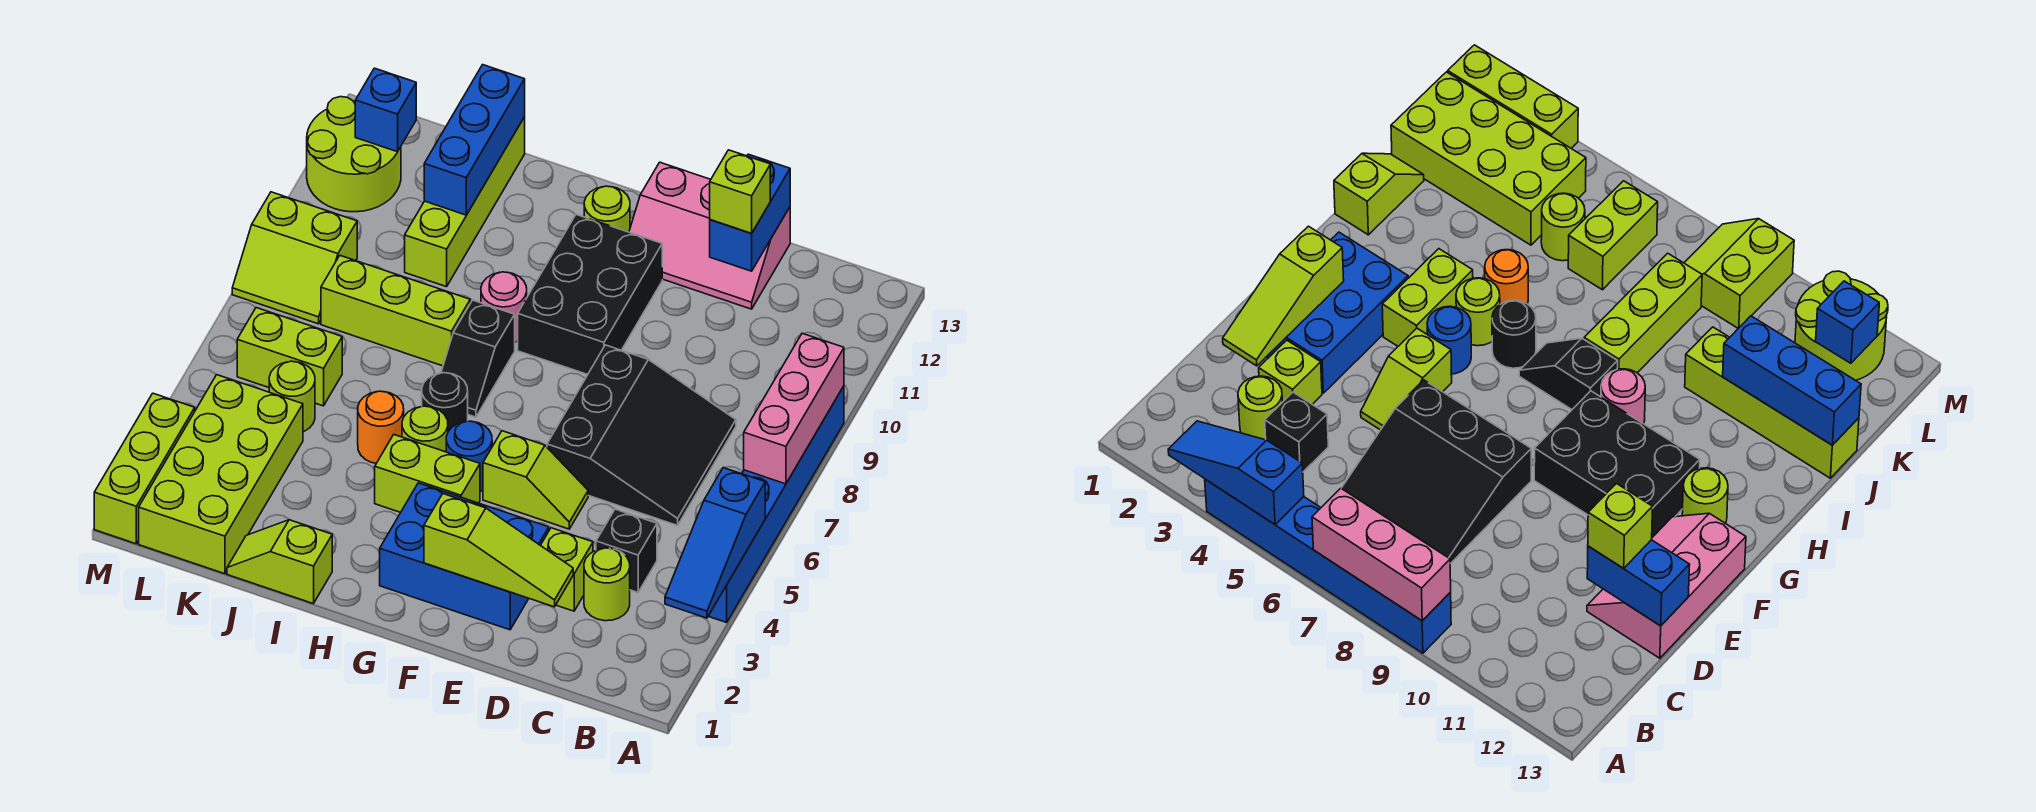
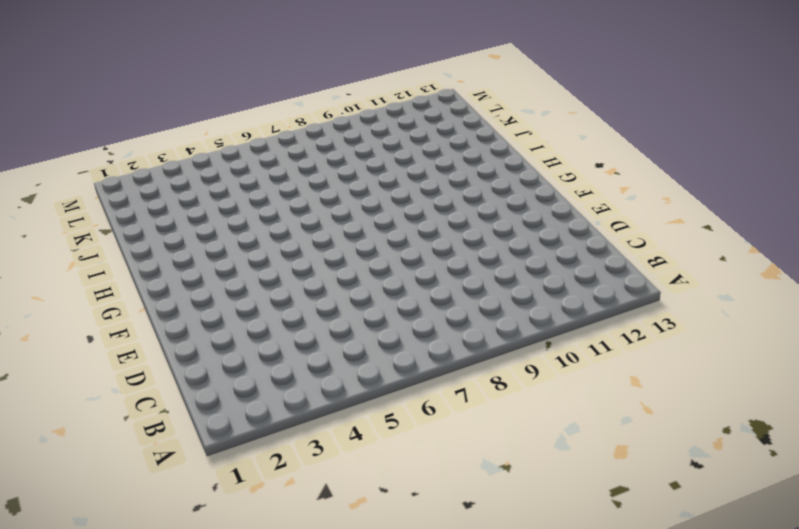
none -> blue brick A4:A9 level 1
none -> lime round brick C3 level 1
none -> black brick C4 level 1
none -> black slope C6:E8 level 1 top E

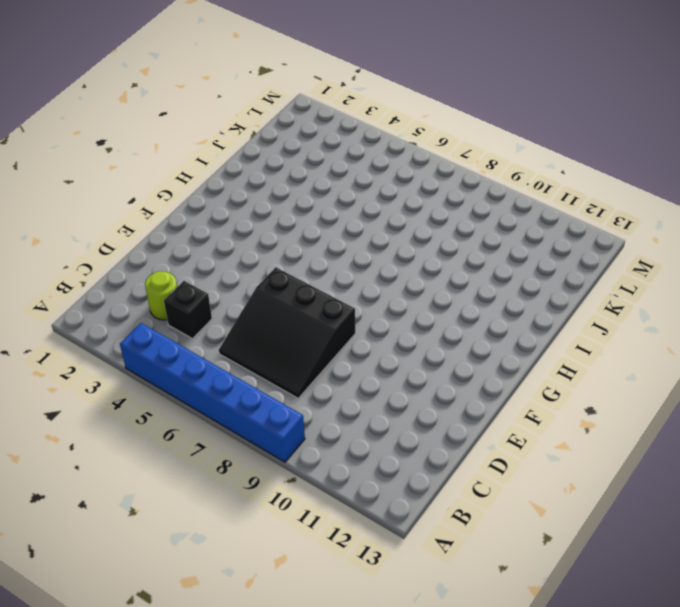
none -> lime brick D3 level 1
none -> pink slope D12:F13 level 1 top 13
none -> blue brick E2:G3 level 1
none -> lime slope E5:F5 level 1 top F

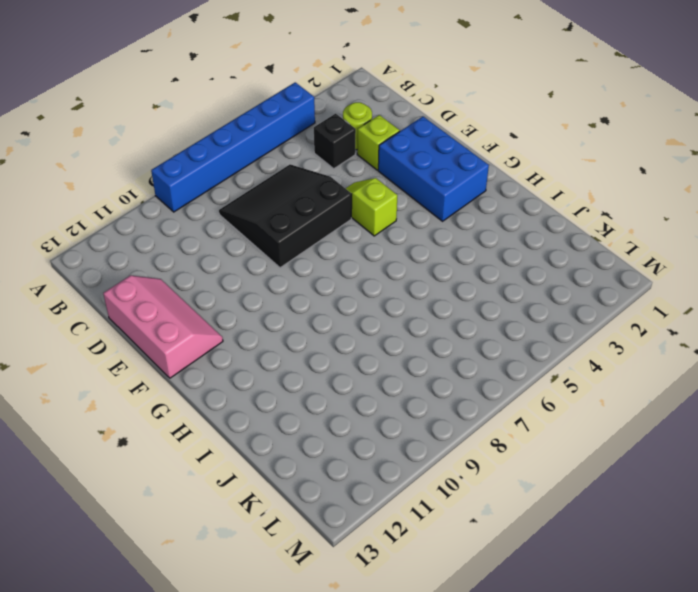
none -> black brick F9:G11 level 1
none -> lime brick G4:H4 level 1
none -> blue round brick G5 level 1
none -> lime round brick G12 level 1

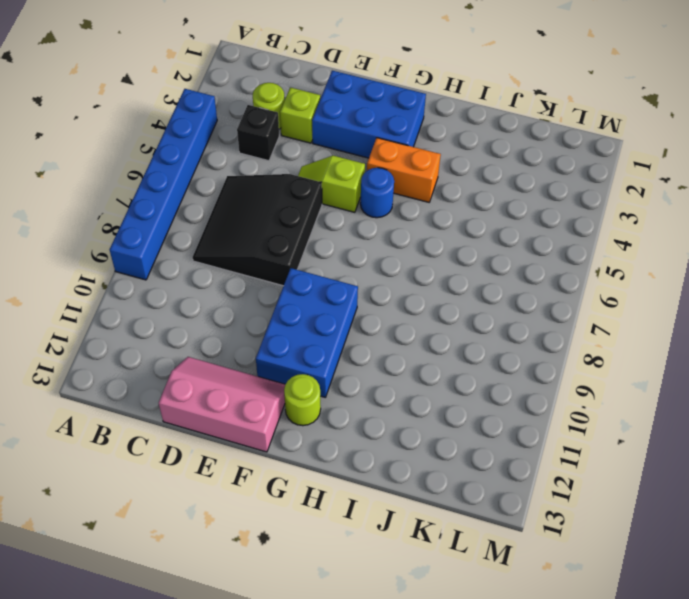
blue brick F9:G11 level 1 -> black brick F9:G11 level 1
orange brick G4:H4 level 1 -> lime brick G4:H4 level 1
none -> lime round brick H5 level 1
none -> black round brick H6 level 1
none -> black slope H7:H8 level 1 top 8
none -> pink round brick H9 level 1

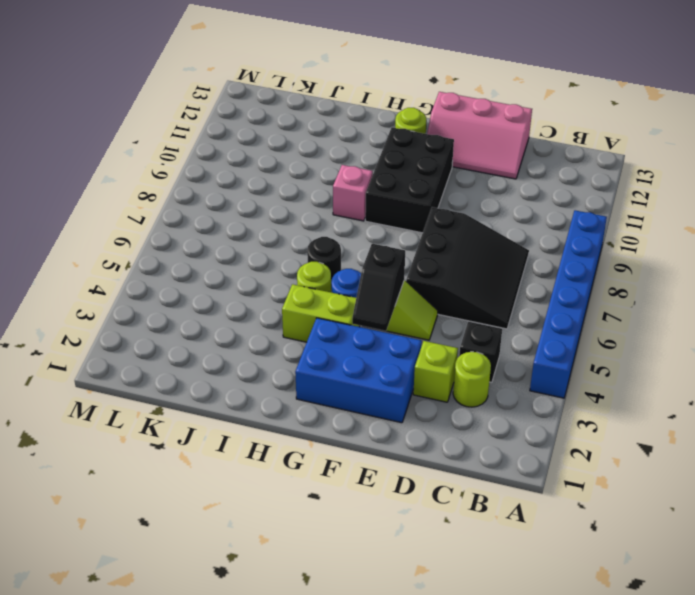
black slope F4:F5 level 2 top 5 -> black slope H7:H8 level 1 top 8
pink brick H9 level 1 -> pink round brick H9 level 1
none -> lime slope I1:J1 level 1 top I
none -> orange round brick I5 level 1
none -> lime brick I8:K8 level 1
none -> lime brick J10:J13 level 1

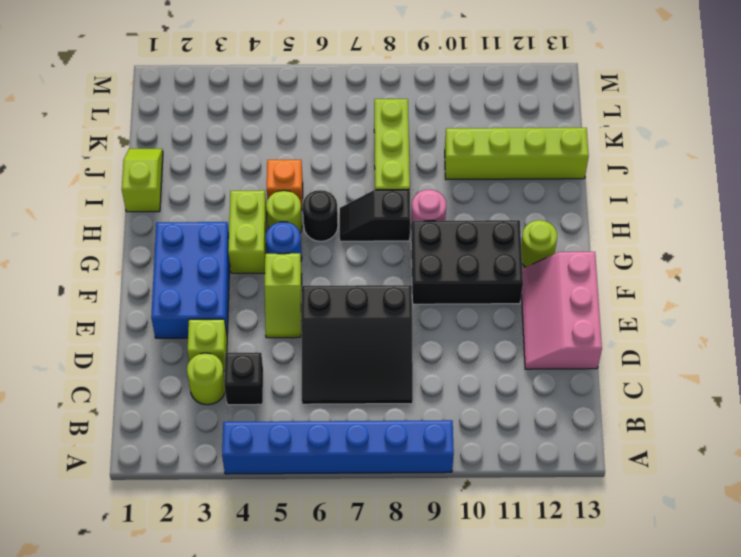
orange brick I5 level 1 -> orange round brick I5 level 1
none -> lime brick K1:L4 level 1
none -> lime round brick K5 level 1
none -> lime brick K6:L6 level 1
none -> lime slope L8:M9 level 1 top 9

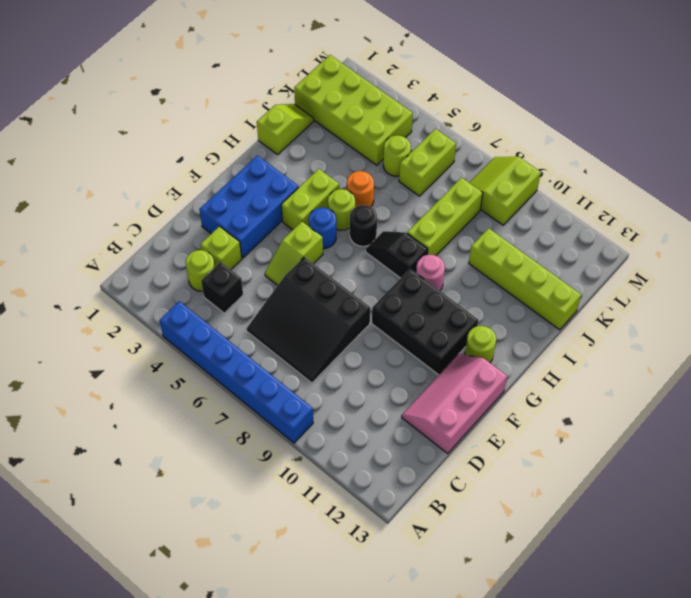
none -> lime round brick L11:M12 level 1
none -> lime brick M1:M3 level 1
none -> blue slope A3:A5 level 2 top 5
none -> pink brick A7:A9 level 2

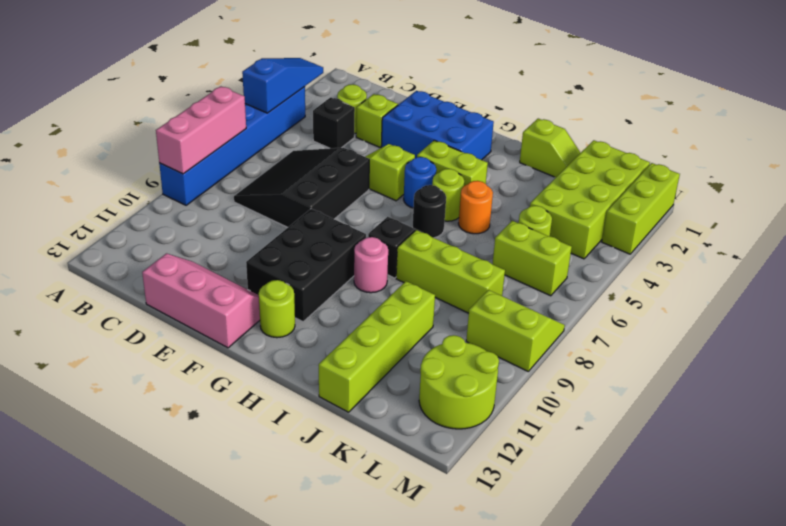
none -> lime slope D2:F2 level 2 top F
none -> blue brick D12:D13 level 2
none -> blue brick J11:J13 level 2
none -> blue brick L12 level 2

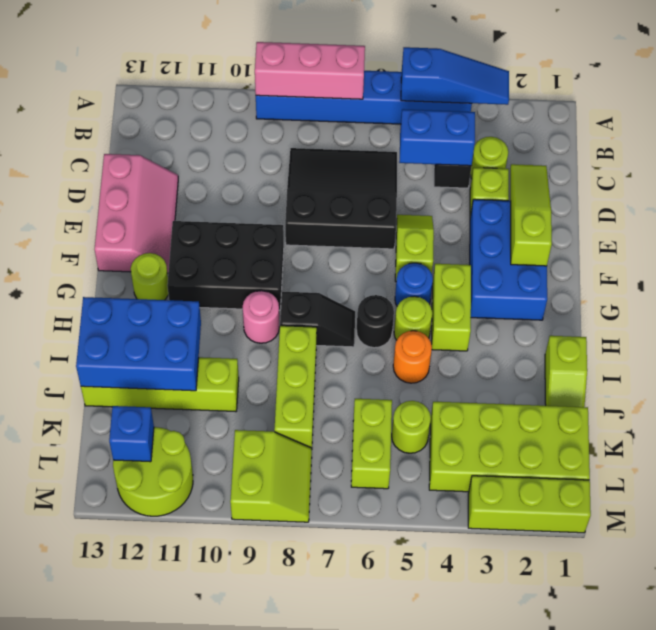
blue brick C4:C5 level 2 -> blue brick D12:D13 level 2
blue brick I11:J13 level 2 -> blue brick J11:J13 level 2
none -> lime brick D12 level 3

